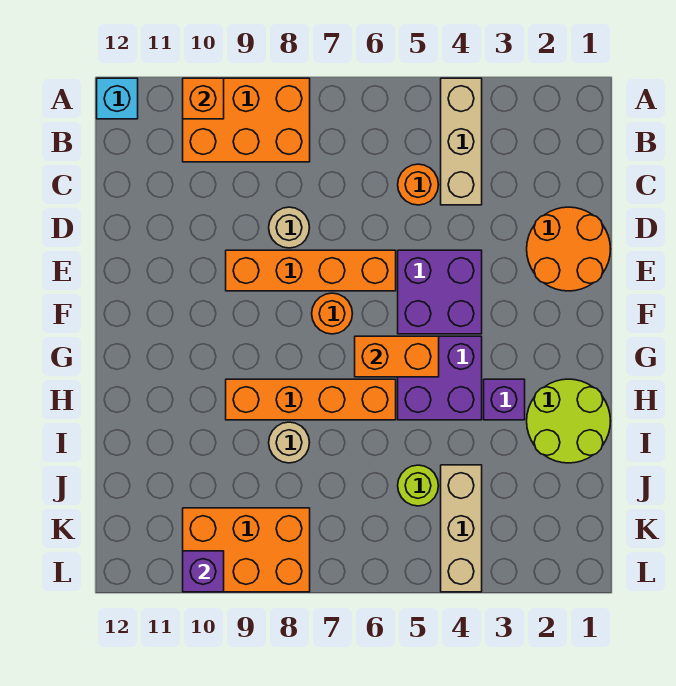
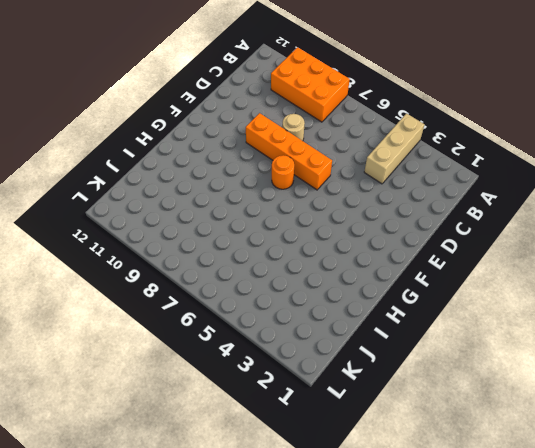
none -> cyan brick A12 level 1
none -> orange round brick C5 level 1
none -> orange round brick D1:E2 level 1

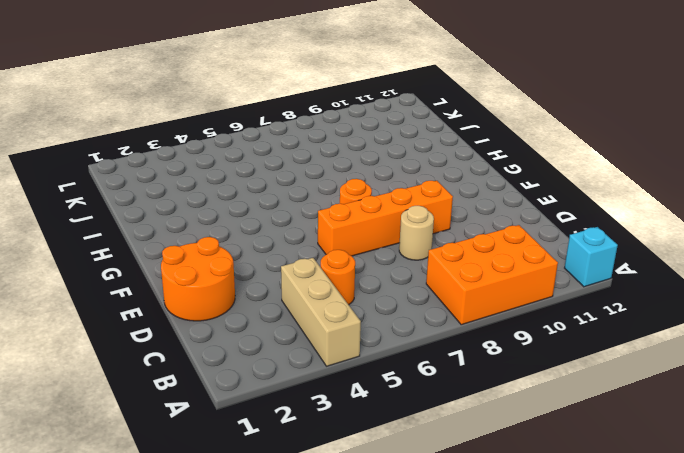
none -> purple brick E4:F5 level 1
none -> purple brick G4:H5 level 1
none -> lime round brick H1:I2 level 1

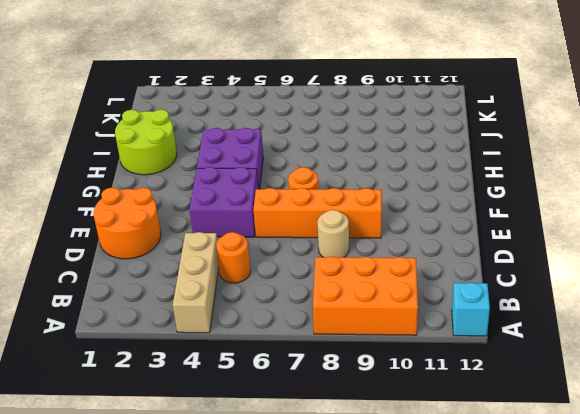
none -> purple brick H3 level 1
none -> orange brick H6:H9 level 1
none -> tan round brick I8 level 1

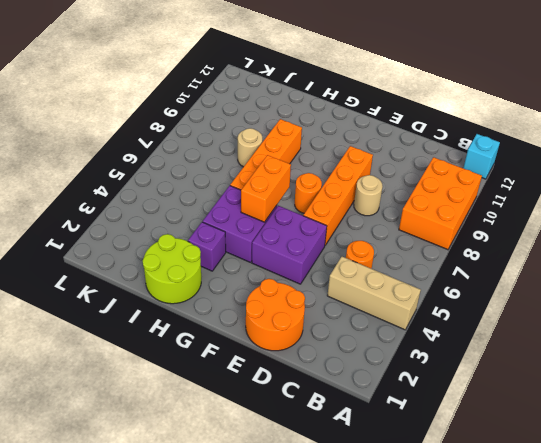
none -> tan brick J4:L4 level 1
none -> lime round brick J5 level 1
none -> orange brick K8:L10 level 1

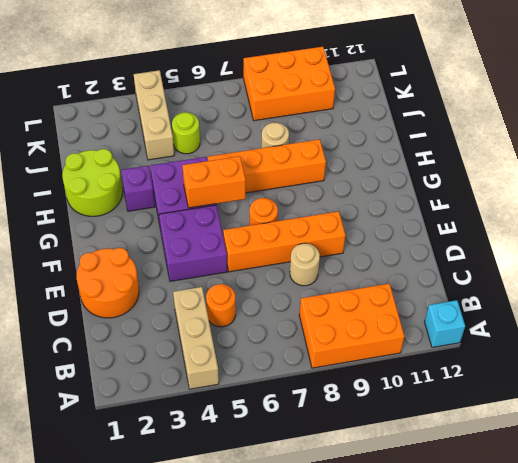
none -> orange brick A10 level 2
none -> purple brick L10 level 2

